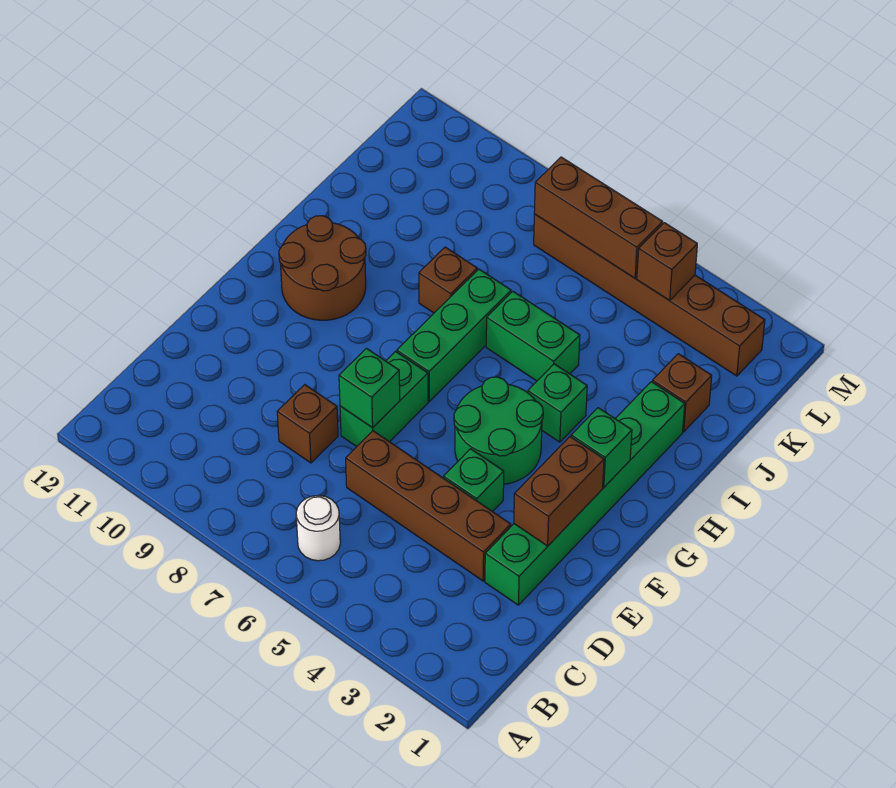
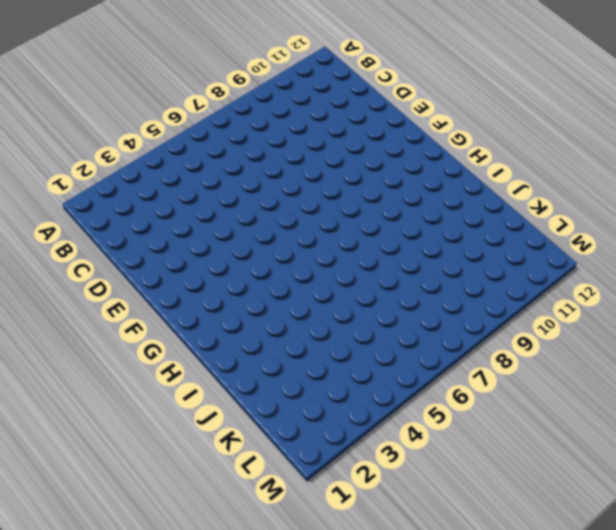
none -> white round brick B6 level 1
none -> green brick D2:I2 level 1
none -> brown brick D3:D6 level 1

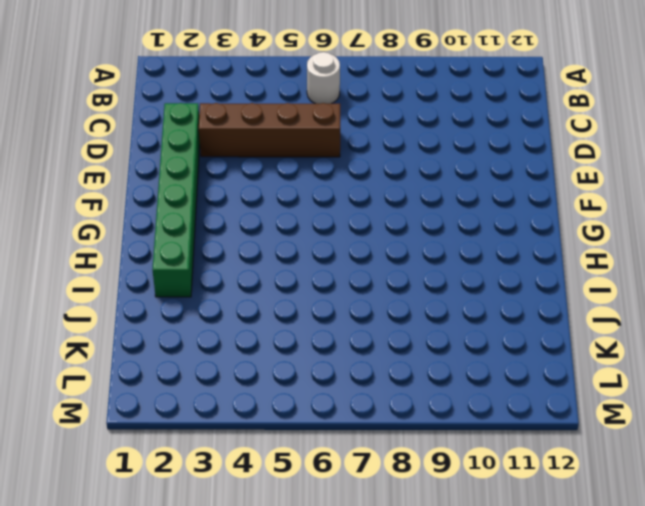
none -> brown brick D8 level 1
none -> green brick E4 level 1
none -> green brick E7:F7 level 1

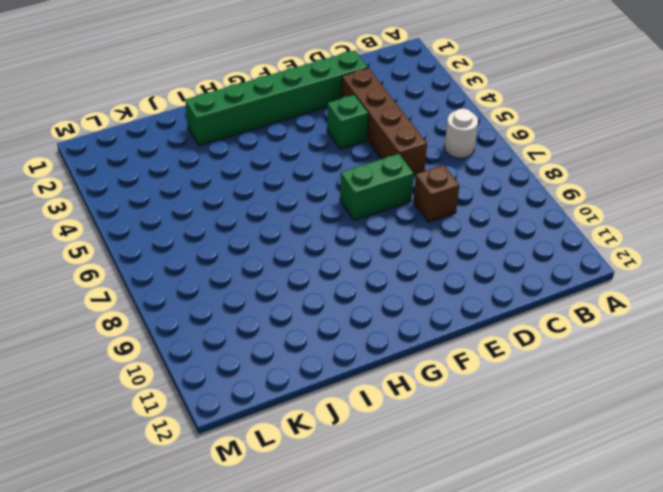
none -> green round brick F4:G5 level 1
none -> green brick G7:I7 level 1
none -> brown round brick G10:H11 level 1

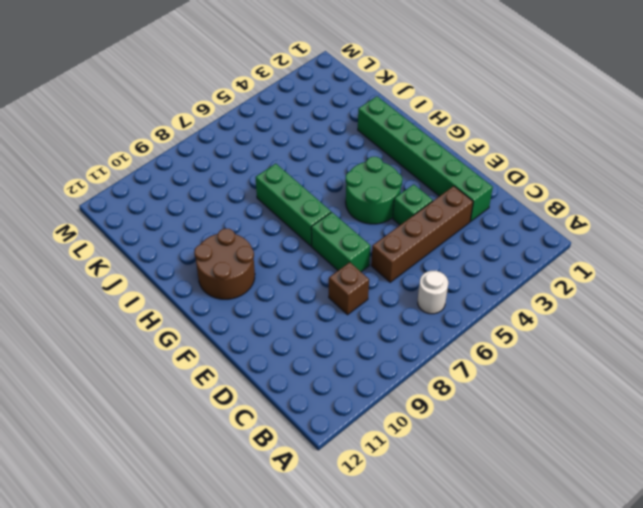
none -> green brick H4 level 1
none -> green brick I5:I6 level 1
none -> brown brick I8 level 1

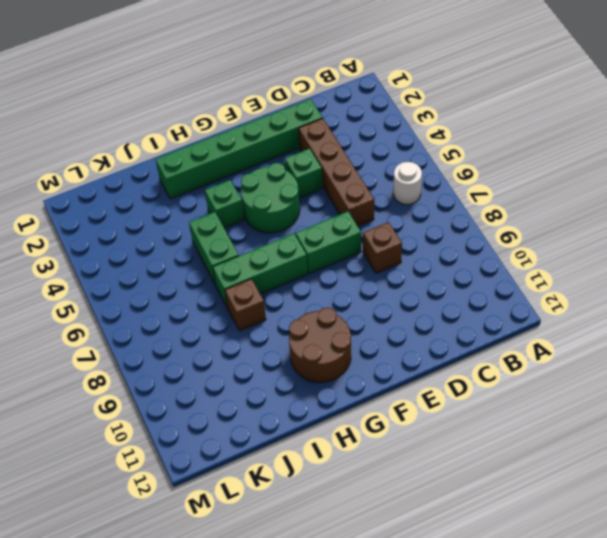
none -> brown brick J2 level 1
none -> brown brick L2:L7 level 1
none -> brown brick E2:F2 level 2

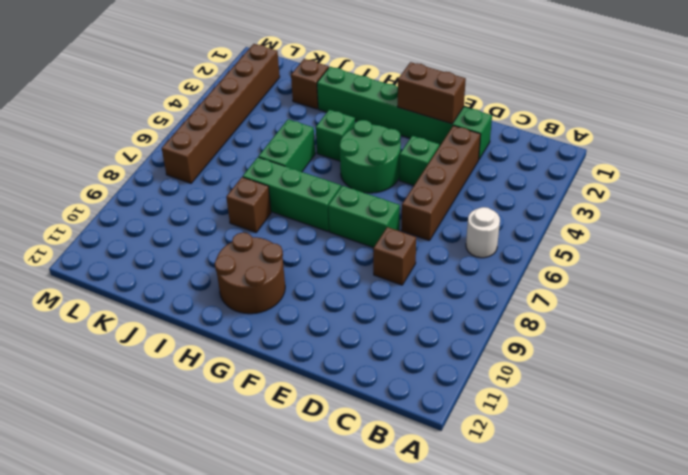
none -> green brick E7 level 2
none -> green brick G2 level 2
none -> brown brick L4 level 2

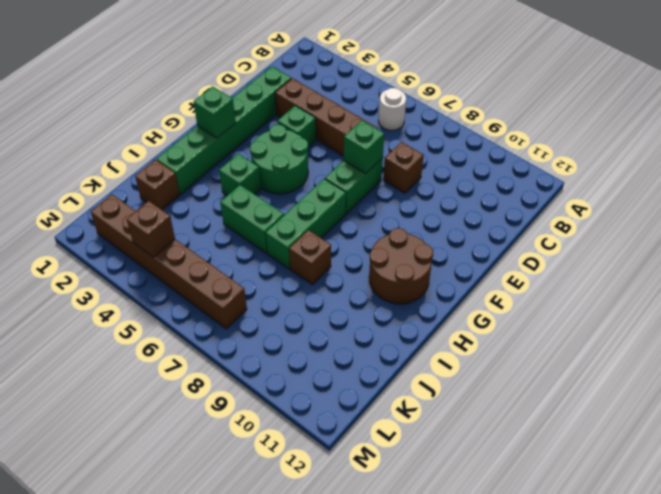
none -> brown brick E2:F2 level 2
none -> brown brick L5:L7 level 2

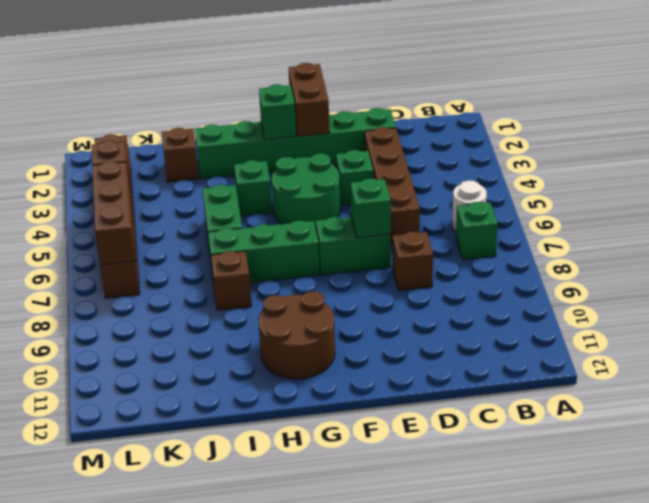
green brick B7 level 1 -> none
brown brick F1:F2 level 2 -> brown brick E2:F2 level 2

